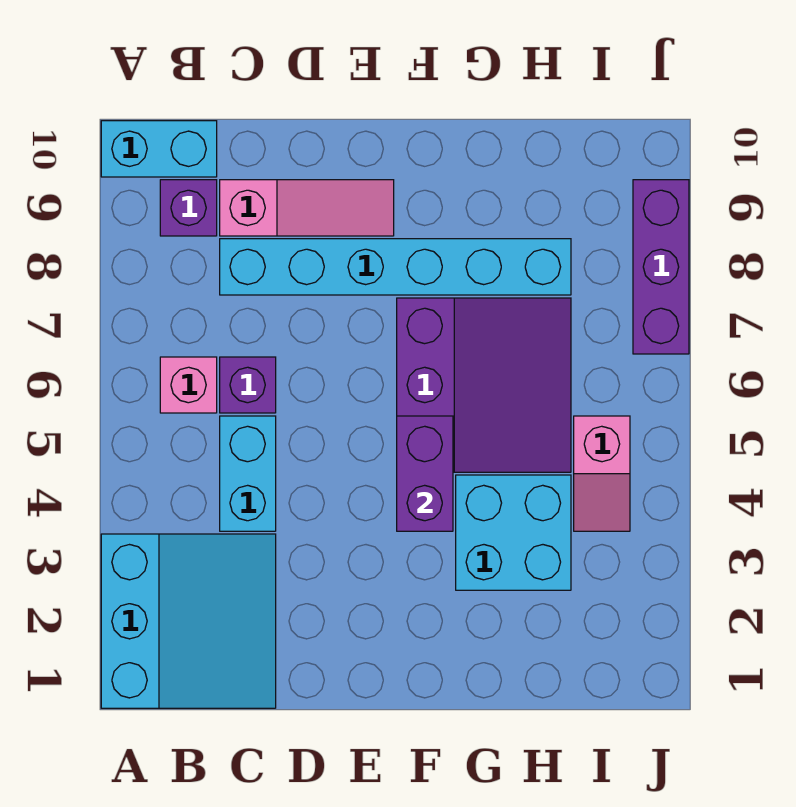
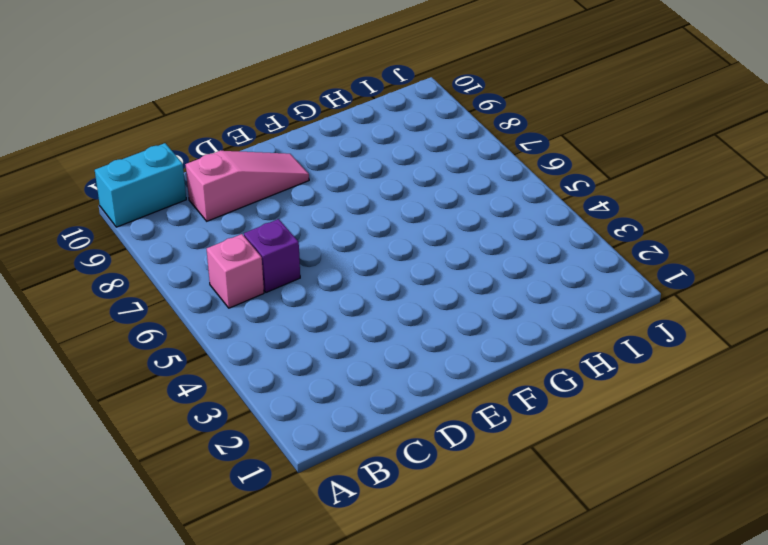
none -> cyan slope A1:C3 level 1 top A
none -> purple brick B9 level 1
none -> cyan brick C4:C5 level 1

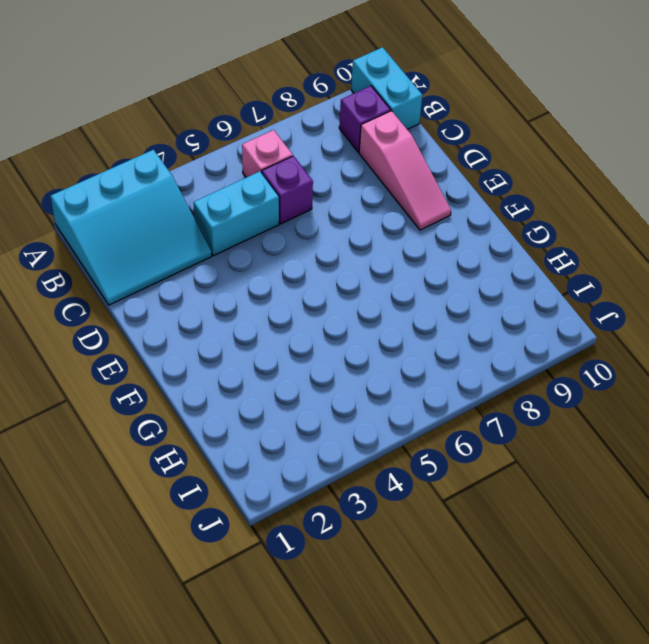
none -> cyan brick C8:H8 level 1
none -> purple slope F5:H7 level 1 top F
none -> cyan brick G3:H4 level 1

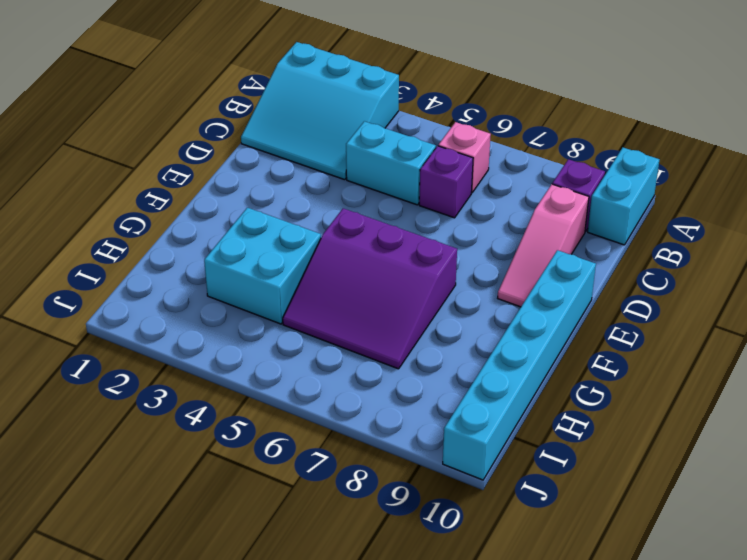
cyan brick E10:J10 level 1 -> cyan brick C8:H8 level 1
none -> pink slope I4:I5 level 1 top 5
none -> purple brick J7:J9 level 1
none -> purple brick F4:F5 level 2

